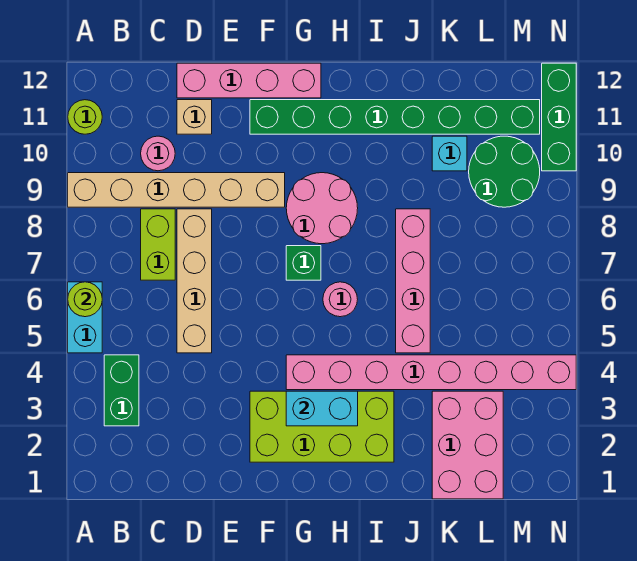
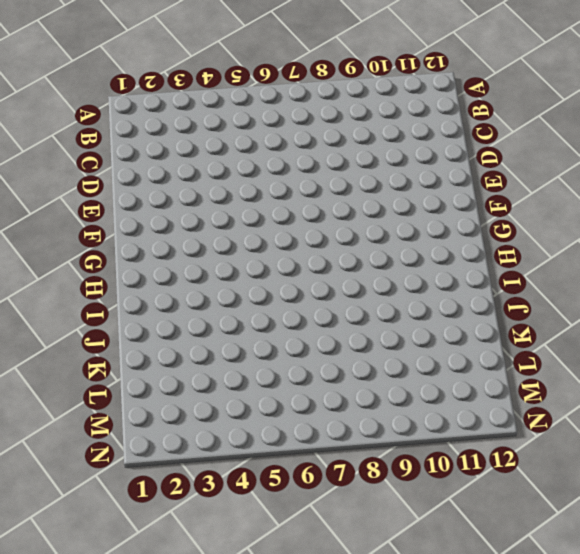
none -> cyan brick A5:A6 level 1
none -> tan brick A9:F9 level 1
none -> lime round brick A11 level 1

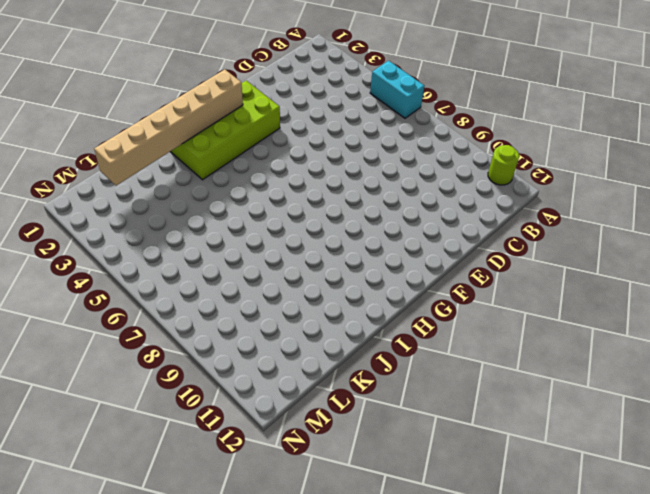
tan brick G2:L2 level 2 -> tan brick A9:F9 level 1
none -> green brick B3:B4 level 1
none -> lime brick C7:C8 level 1
none -> pink round brick C10 level 1

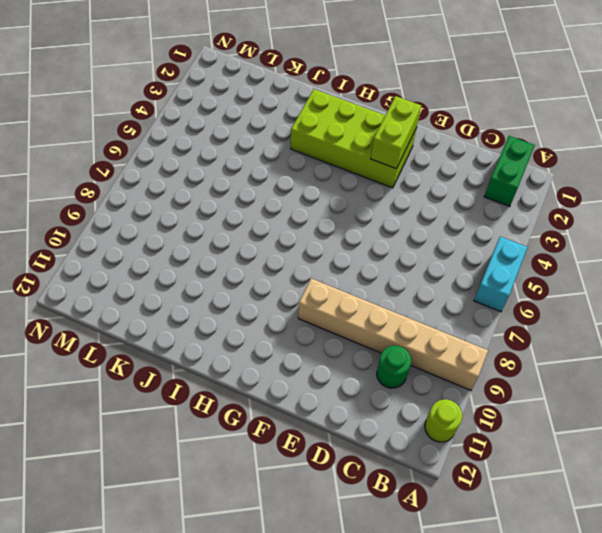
green brick B1:B2 level 1 -> green brick B3:B4 level 1
green round brick C10 level 1 -> pink round brick C10 level 1
lime brick F2:F3 level 2 -> lime brick C7:C8 level 1
none -> tan brick D5:D8 level 1
none -> tan brick D11 level 1
none -> pink brick D12:G12 level 1

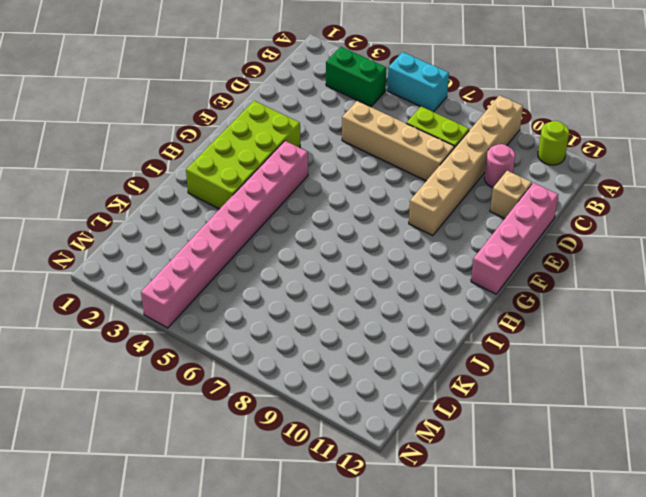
none -> green brick F11:M11 level 1
none -> green brick G7 level 1
none -> pink round brick G8:H9 level 1

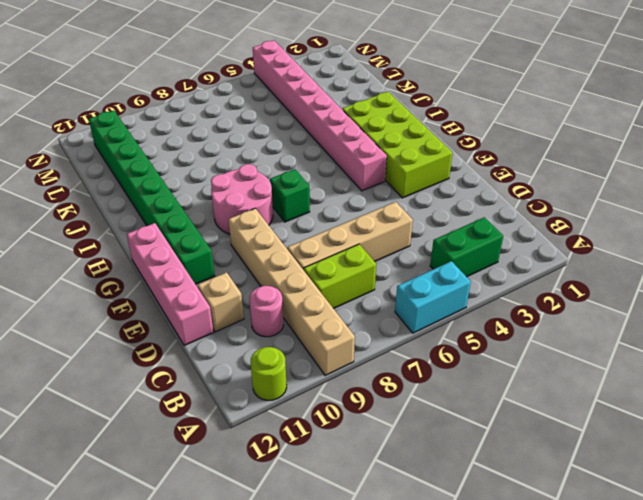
none -> pink round brick H6 level 1
none -> pink brick J5:J8 level 1
none -> pink brick K1:L3 level 1

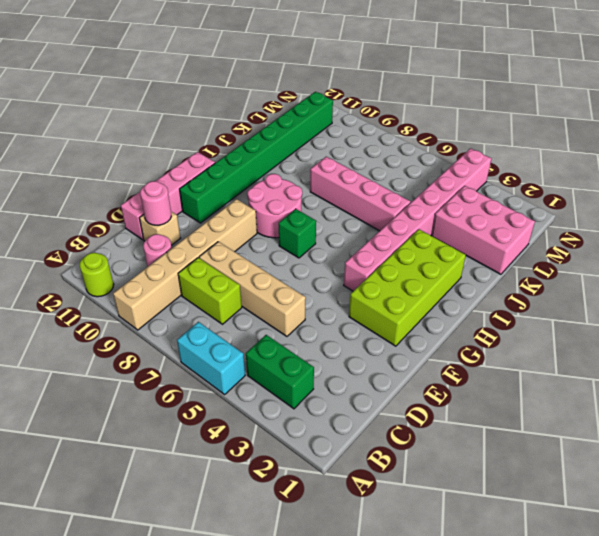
pink round brick D11 level 2 -> pink round brick H6 level 1
none -> cyan brick K10 level 1
none -> green round brick L9:M10 level 1
none -> green brick N10:N12 level 1

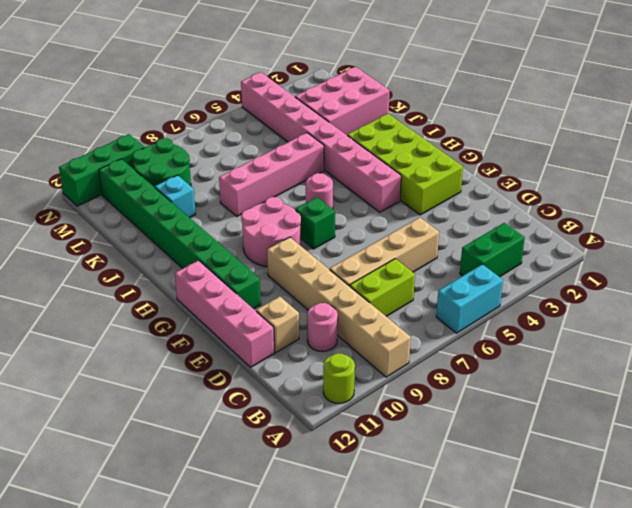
none -> lime round brick A6 level 2
none -> cyan brick G3:H3 level 2

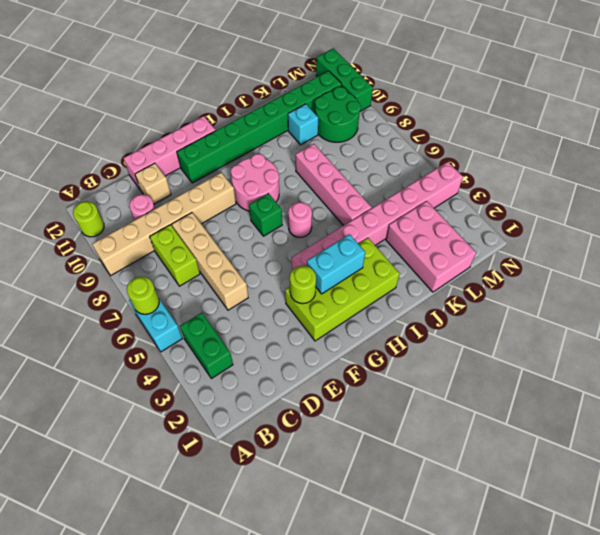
lime round brick F3 level 2 -> none

